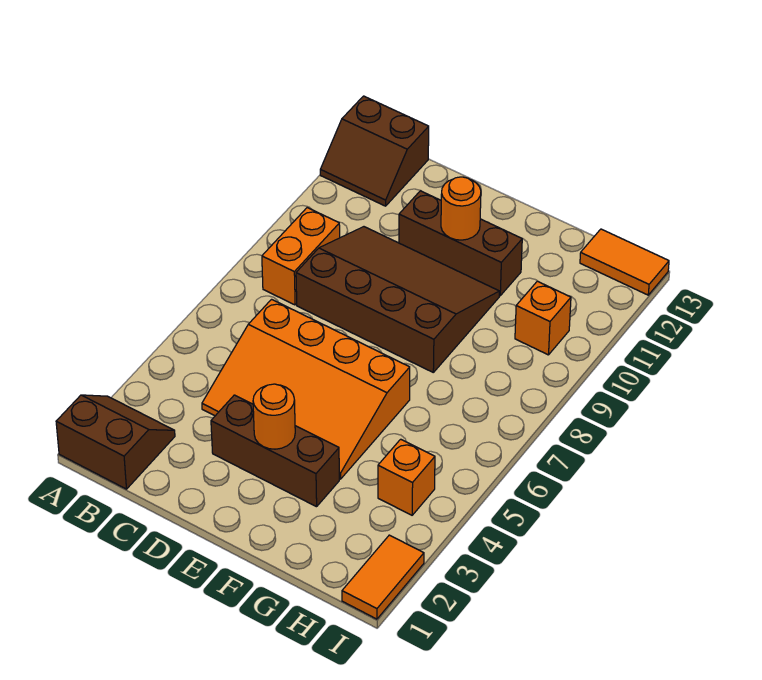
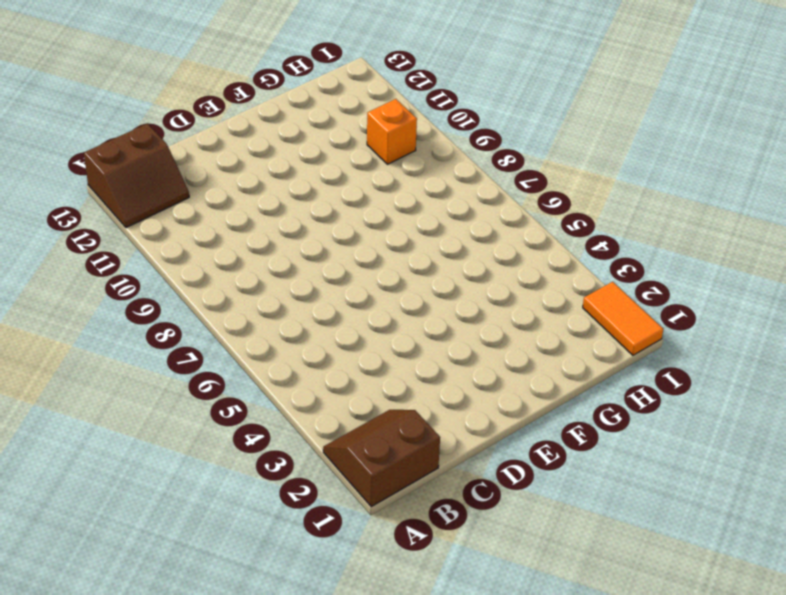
none -> orange brick B8:B9 level 1
none -> orange slope C4:F6 level 1 top 6
none -> brown slope C8:F10 level 1 top 8

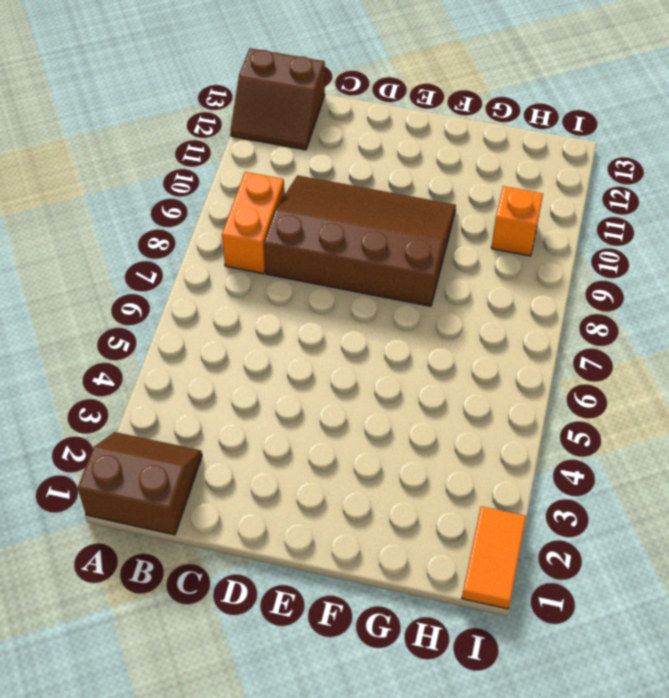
none -> orange slope C4:F6 level 1 top 6
none -> brown brick D3:F3 level 1
none -> brown brick D11:F11 level 1

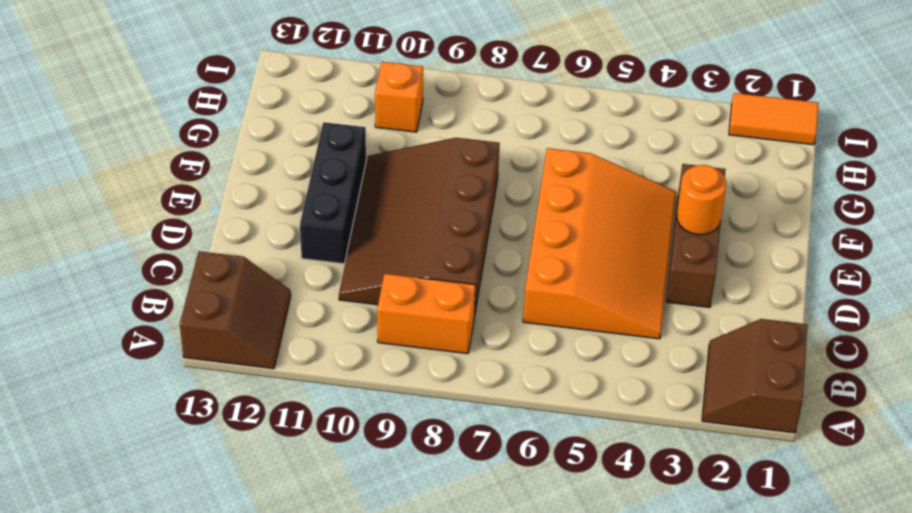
black brick D11:F11 level 1 -> brown brick D11:F11 level 1
none -> orange brick H4 level 1
none -> orange tile H13:I13 level 1
none -> orange round brick E11 level 2

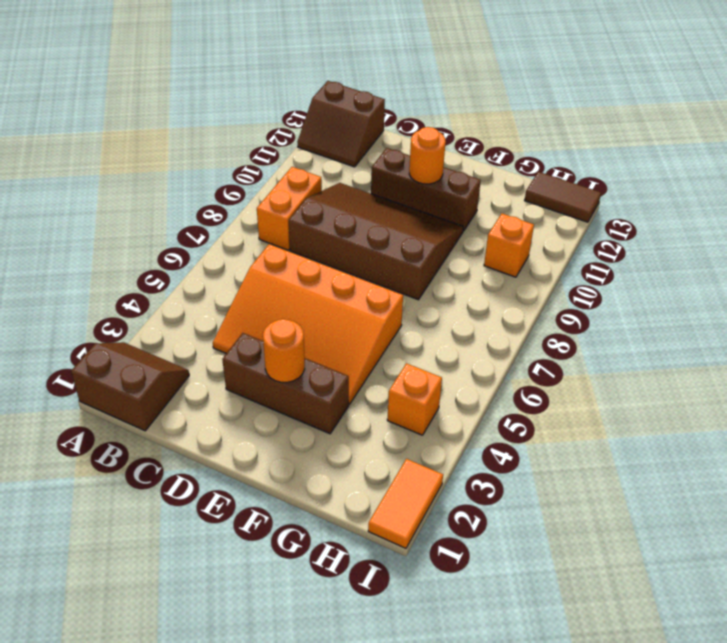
brown tile H13:I13 level 1 -> orange tile H13:I13 level 1

